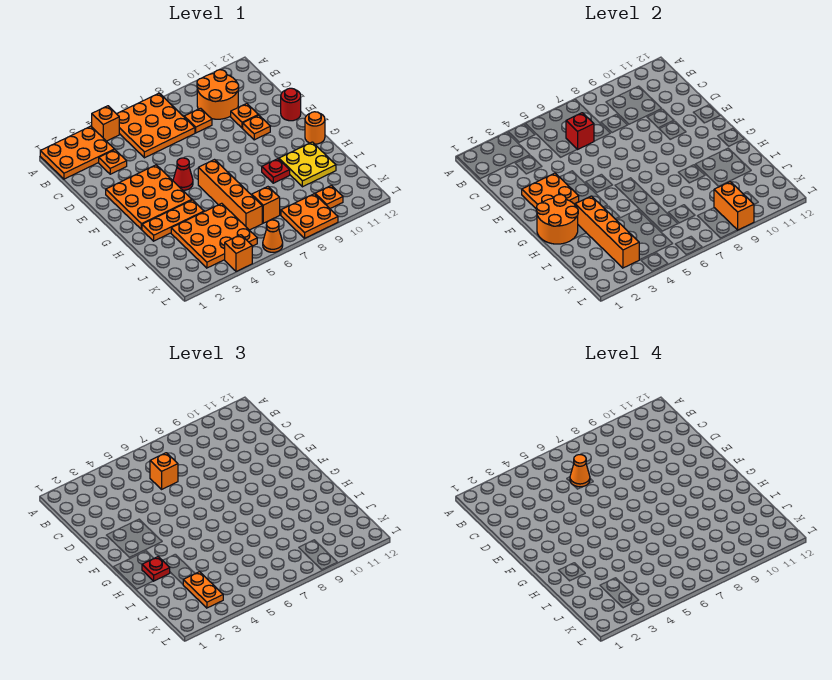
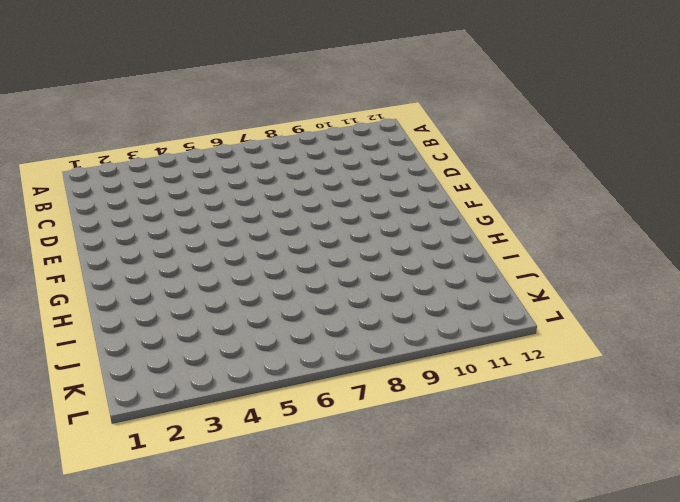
none -> orange plate A1:B3 level 1
none -> orange brick A4 level 1
none -> orange plate A5:C7 level 1
none -> orange round brick B9:C10 level 1

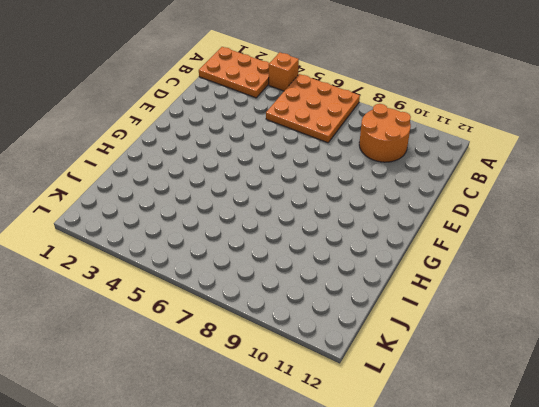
none -> orange plate C3 level 1
none -> orange plate C8 level 1
none -> orange plate D10 level 1
none -> orange plate E2:G4 level 1

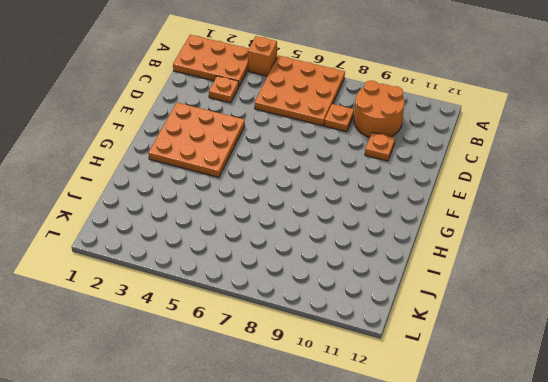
none -> orange plate E10 level 1
none -> red round brick E12 level 1
none -> red cone F5 level 1
none -> orange brick G6:J6 level 1

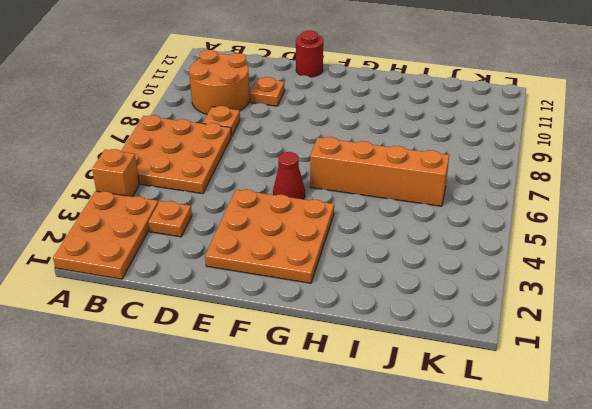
none -> orange plate E10 level 1
none -> orange round brick G12 level 1
none -> orange plate H2:H4 level 1
none -> red plate H9 level 1

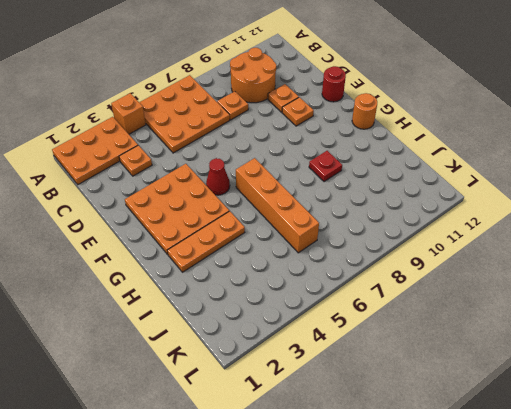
none -> yellow plate H10:I11 level 1
none -> orange plate I3:K5 level 1
none -> orange brick J7 level 1
none -> orange plate K8:L9 level 1

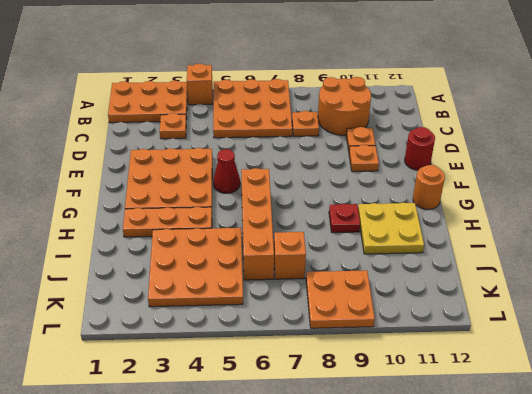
none -> orange plate K10 level 1
none -> orange brick L4 level 1
none -> orange cone L6 level 1
none -> red brick C6 level 2

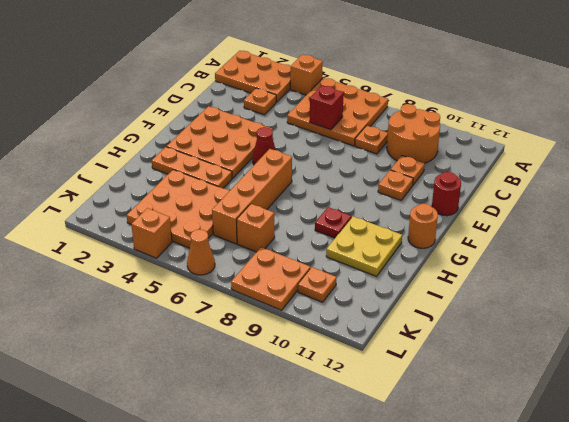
none -> orange plate E2:F3 level 2
none -> orange round brick G1:H2 level 2
none -> orange brick H3:K3 level 2
none -> orange brick K9:L9 level 2

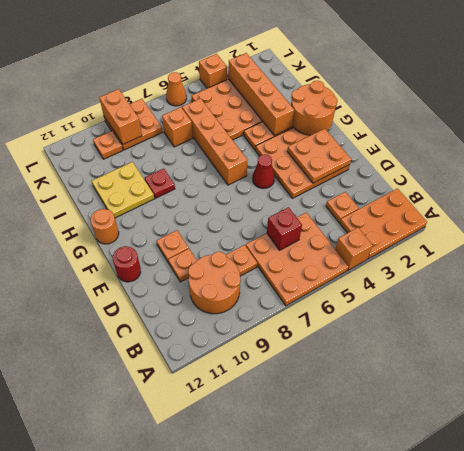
none -> orange brick C6 level 3
none -> red plate H2 level 3
none -> orange plate J3:K3 level 3
none -> orange cone C6 level 4

